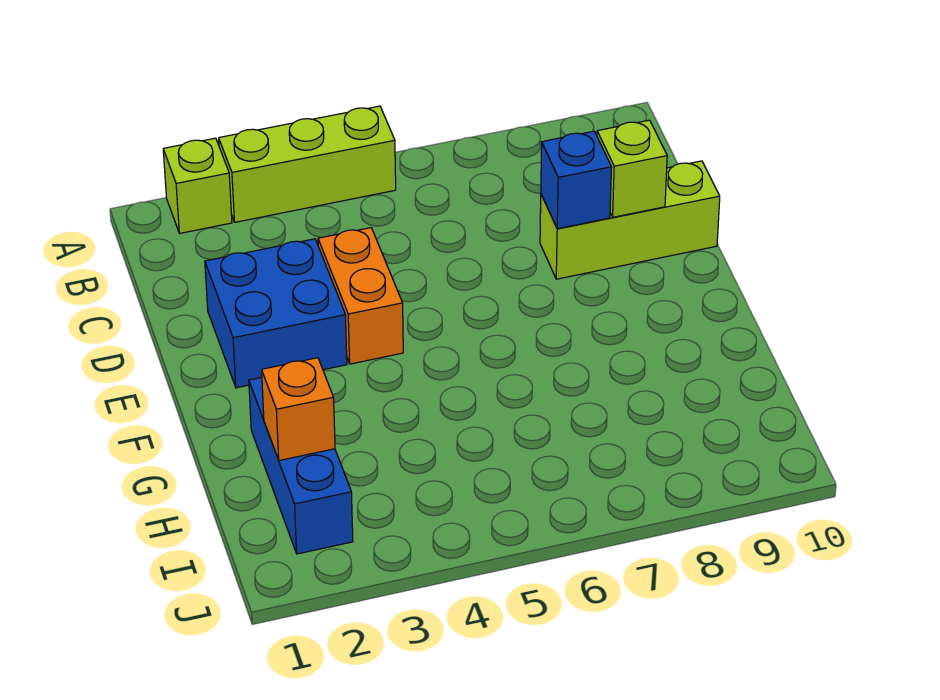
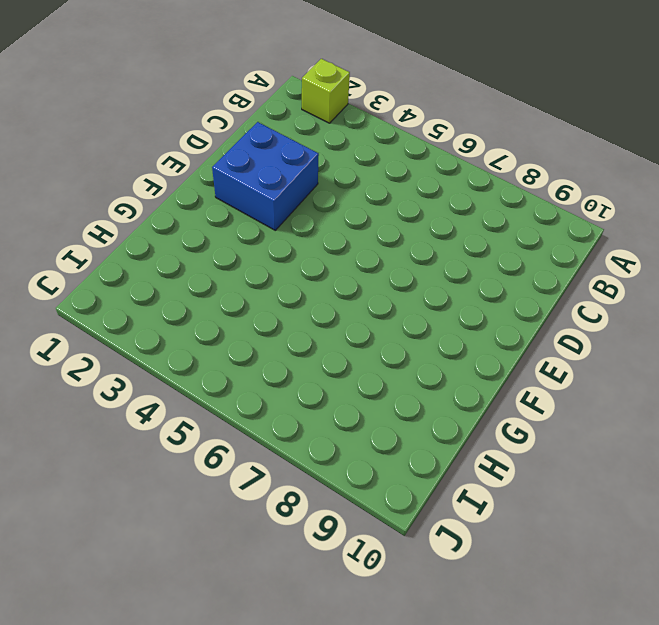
none -> lime brick A3:A5 level 1
none -> orange brick D4:E4 level 1

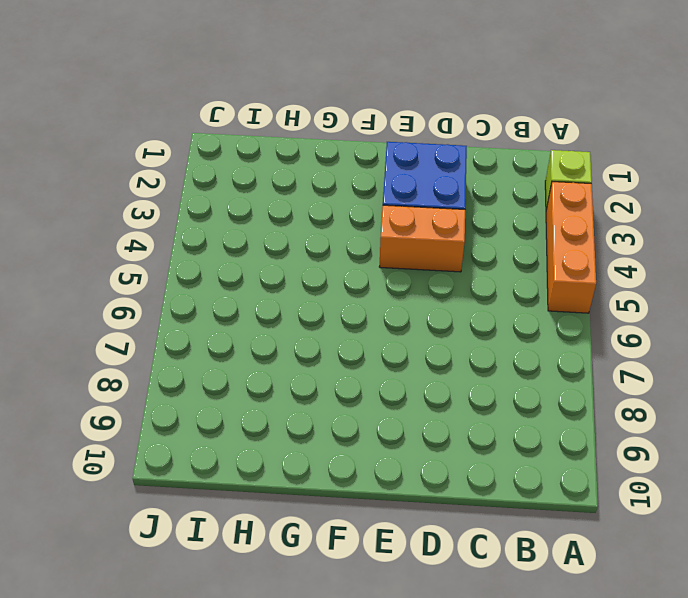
orange brick A3:A5 level 1 -> lime brick A3:A5 level 1
none -> lime brick D8:D10 level 1
none -> blue brick G2:I2 level 1

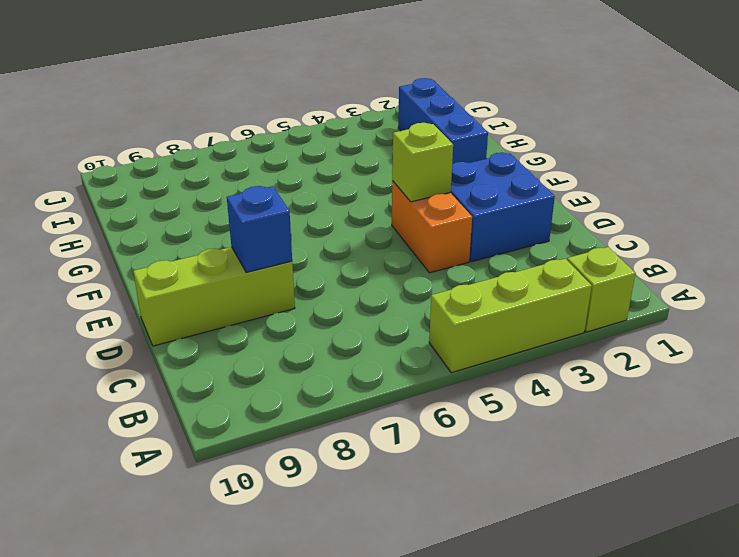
lime brick E4 level 2 -> lime brick D9 level 2
none -> orange brick H2 level 2

